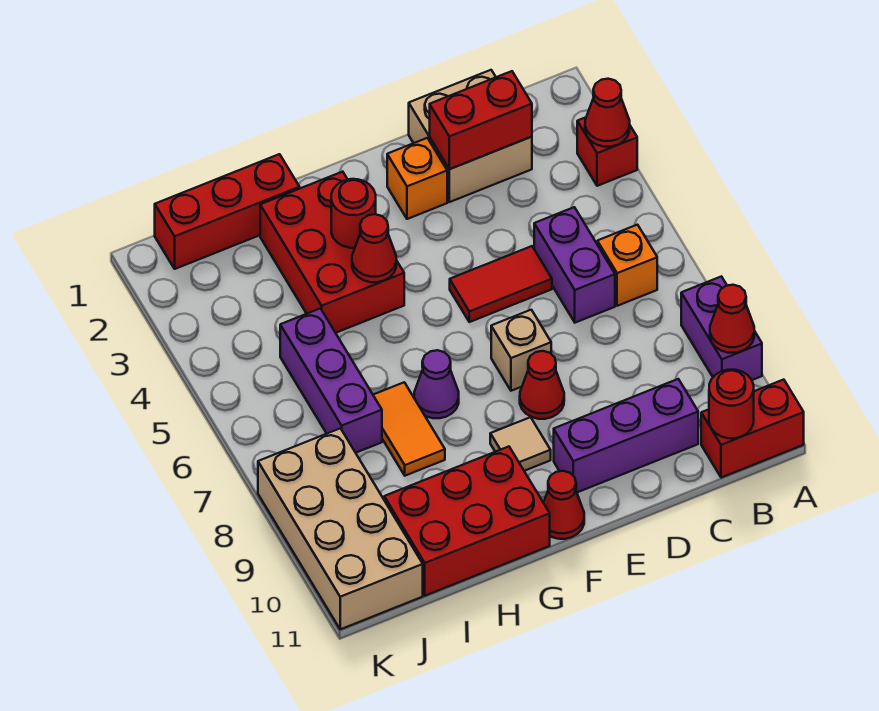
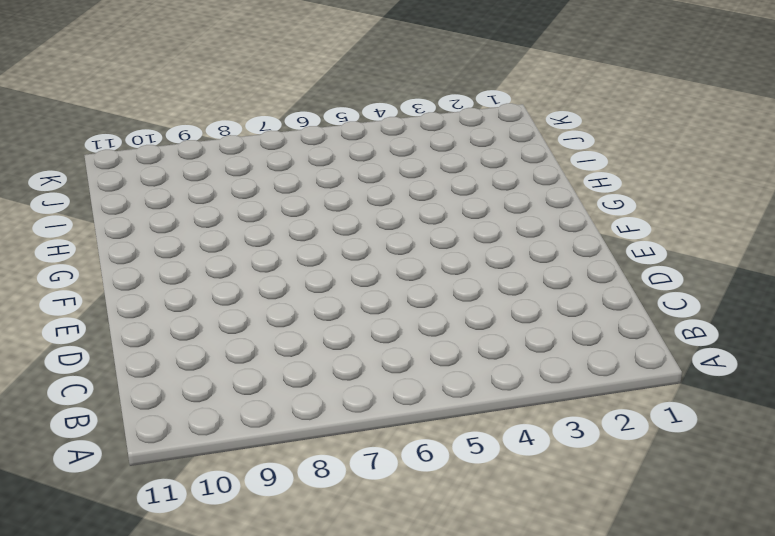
none -> red brick A3 level 1
none -> purple brick A8:A9 level 1
none -> red brick A11:B11 level 1

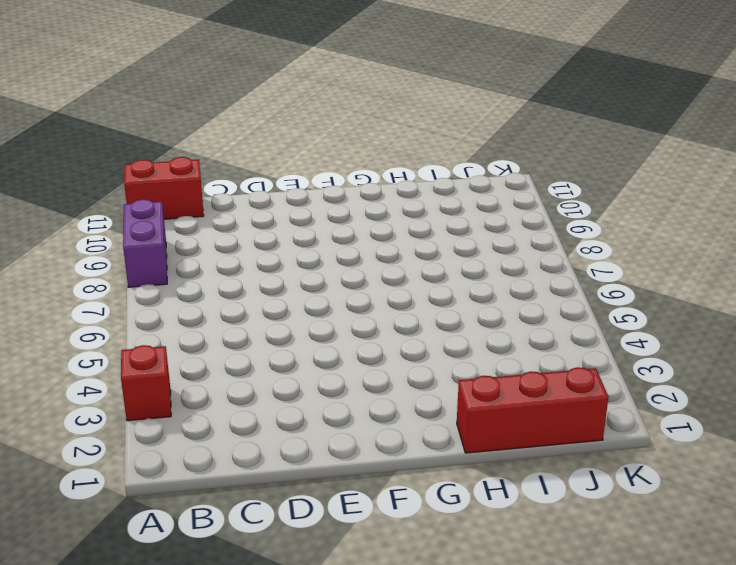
none -> orange brick B6 level 1
none -> tan brick C1:D2 level 1
none -> purple brick C5:C6 level 1

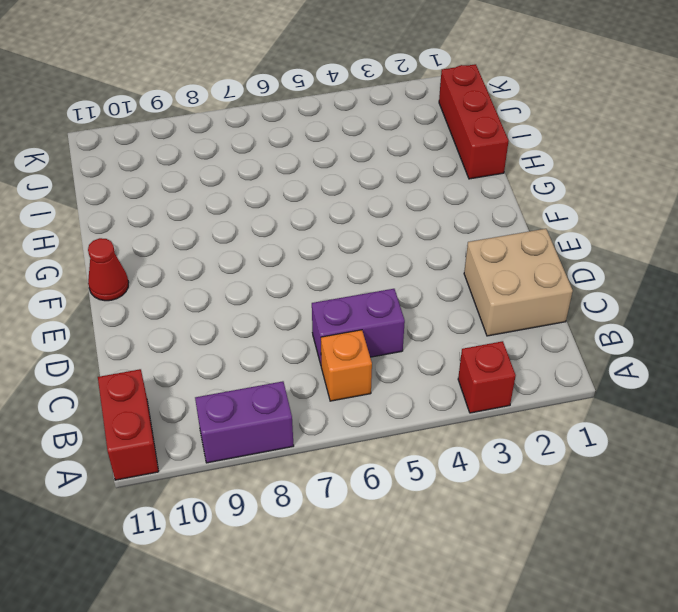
none -> purple brick C10:E10 level 1
none -> red tile D5:E5 level 1
none -> orange brick E2 level 1

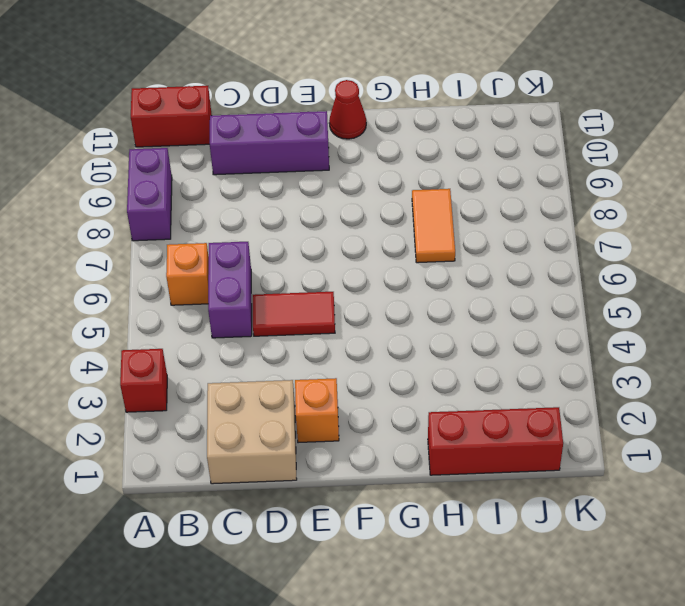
none -> tan brick E7 level 1
none -> red cone E8 level 1
none -> tan tile F9 level 1

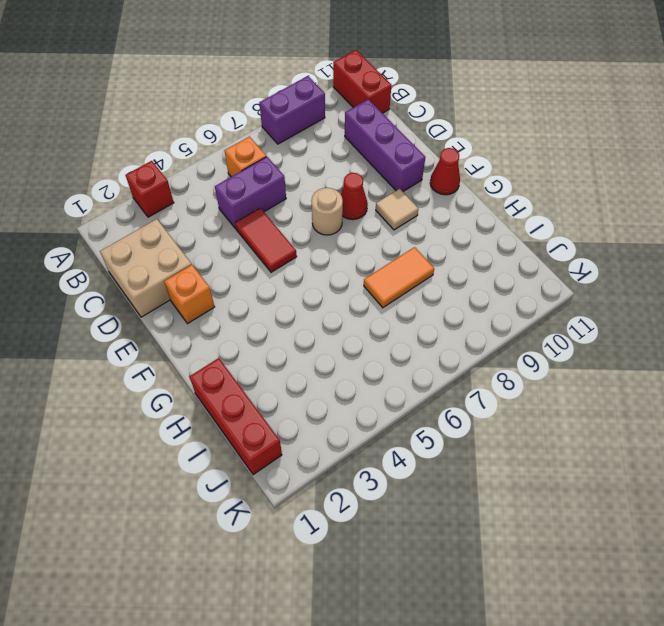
tan round brick E7 level 1 -> tan brick E7 level 1
none -> red brick G2:H4 level 1
none -> purple cone G7 level 1
none -> red brick G10:I11 level 1

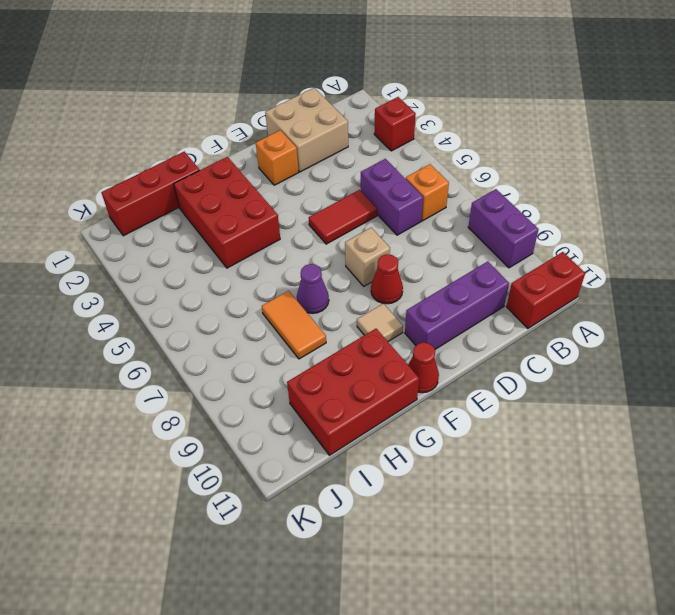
none -> purple brick I5:I7 level 1
none -> tan brick J8:K11 level 1
none -> red cone A3 level 2

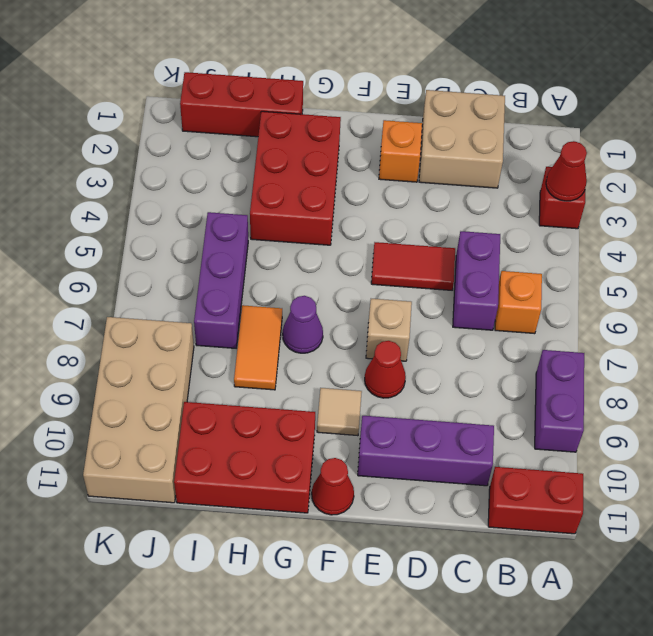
none -> red cone A9 level 2
none -> red round brick B11 level 2
none -> red brick C2:D2 level 2

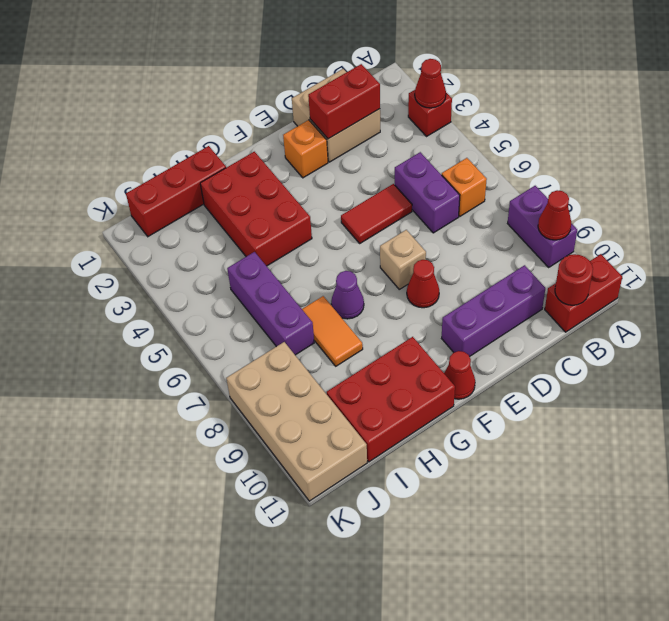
none -> tan tile F9 level 1
none -> red round brick G3 level 2
none -> red cone G4 level 2

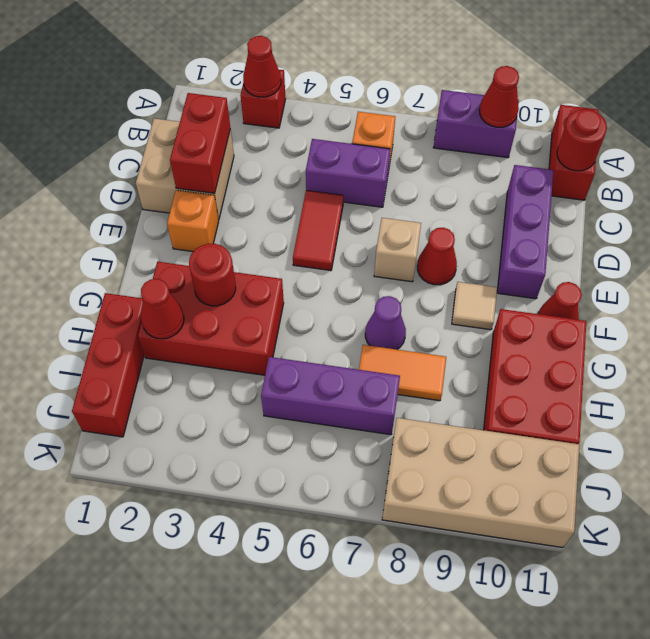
red cone H2 level 2 -> red cone G4 level 2

